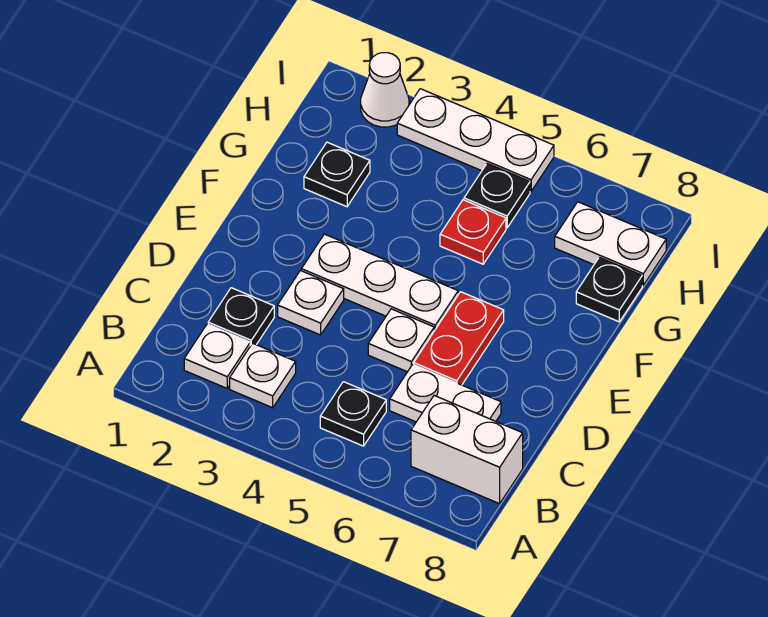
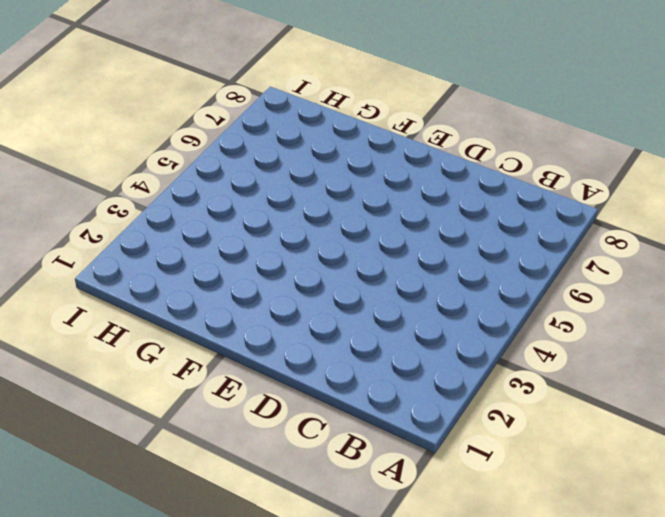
none -> white plate B2 level 1
none -> white plate B3 level 1
none -> black plate B5 level 1

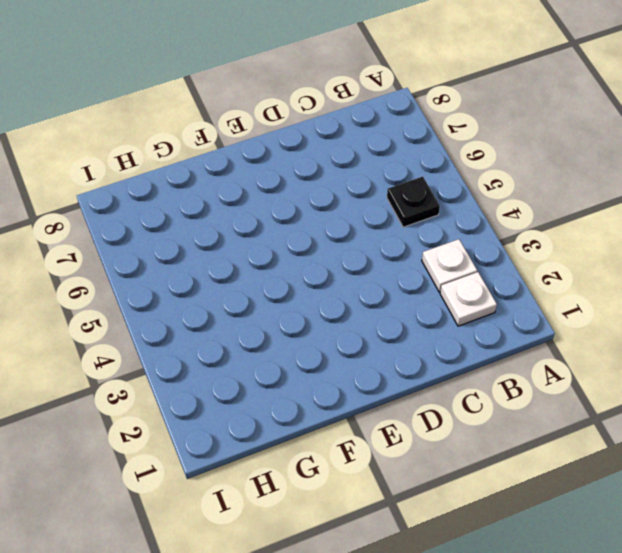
none -> white brick B7:B8 level 1
none -> black plate C2 level 1
none -> white plate C6:C7 level 1

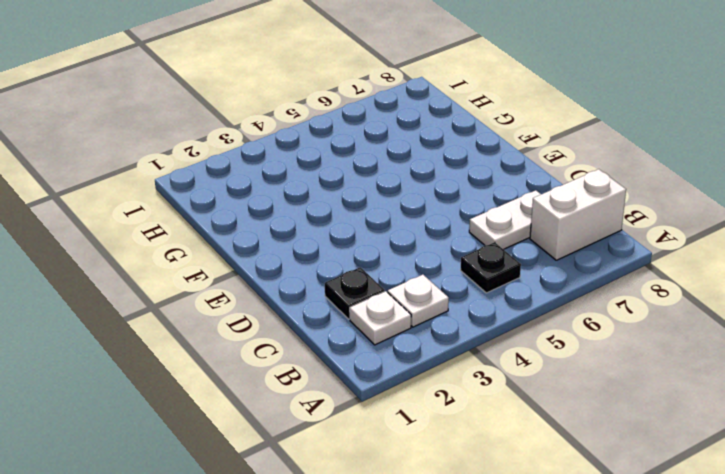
none -> white plate D3 level 1
none -> white plate D5 level 1
none -> red plate D6:E6 level 1

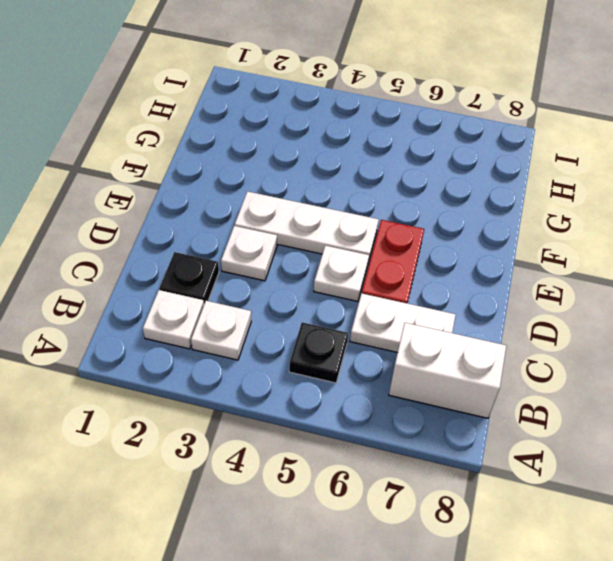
none -> black plate G2 level 1
none -> red plate G5 level 1
none -> black plate G8 level 1

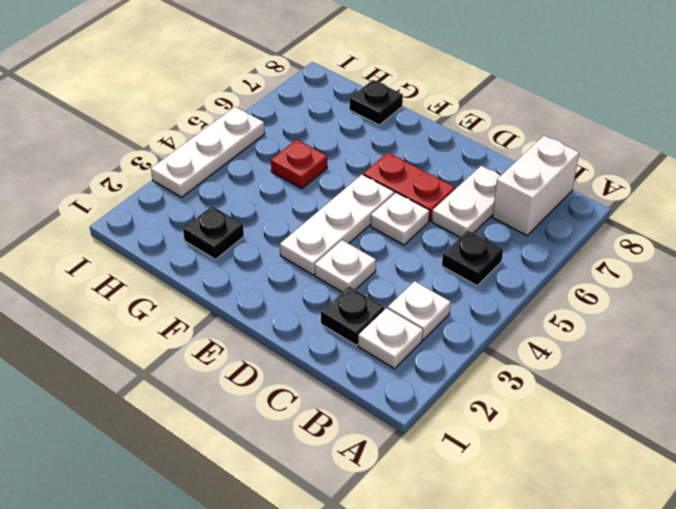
none -> black plate H5 level 1
none -> white plate H7:H8 level 1
none -> white cone I2 level 1

